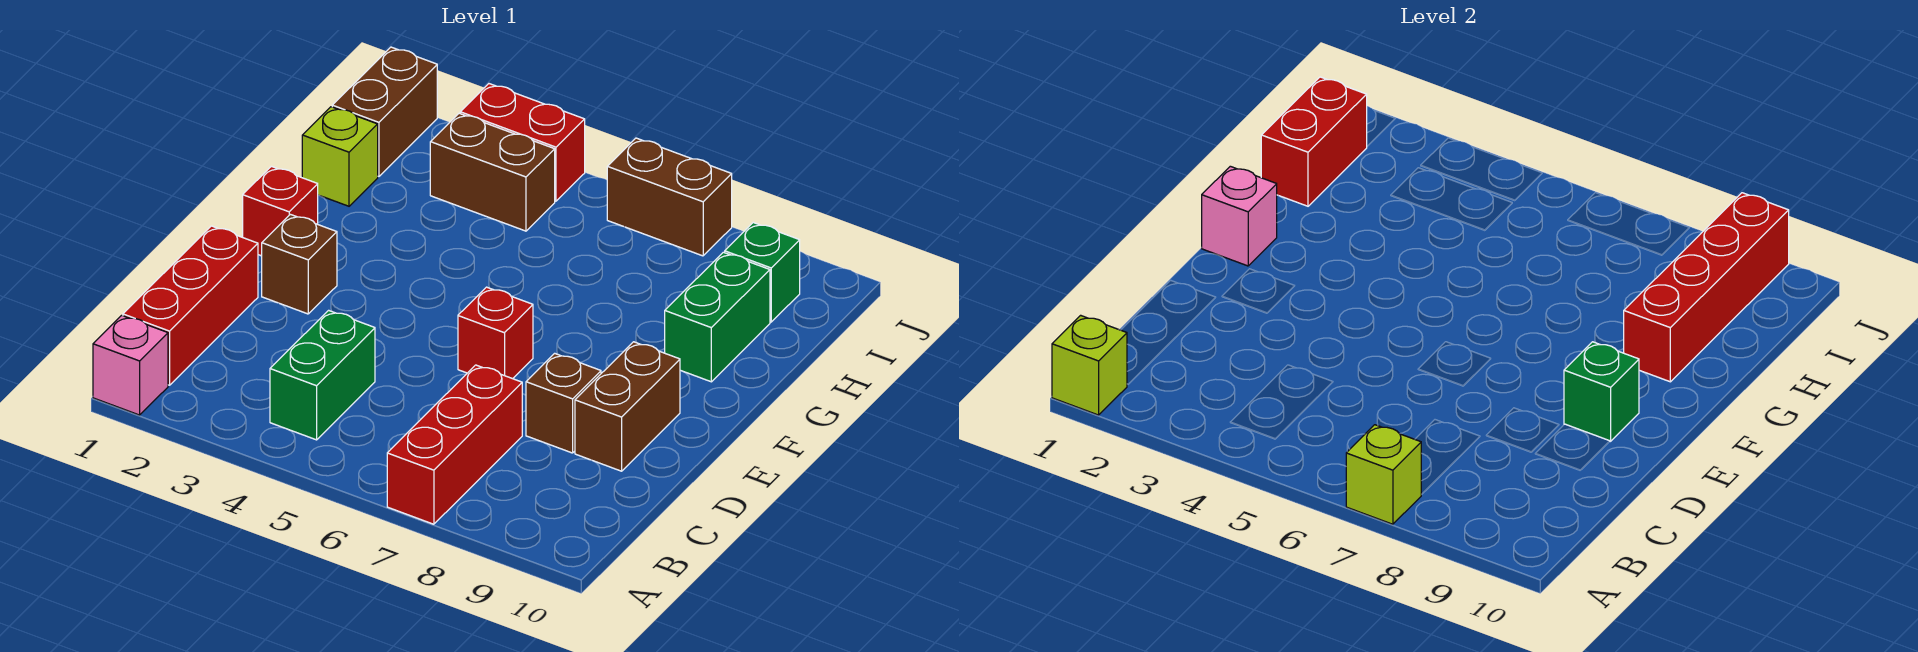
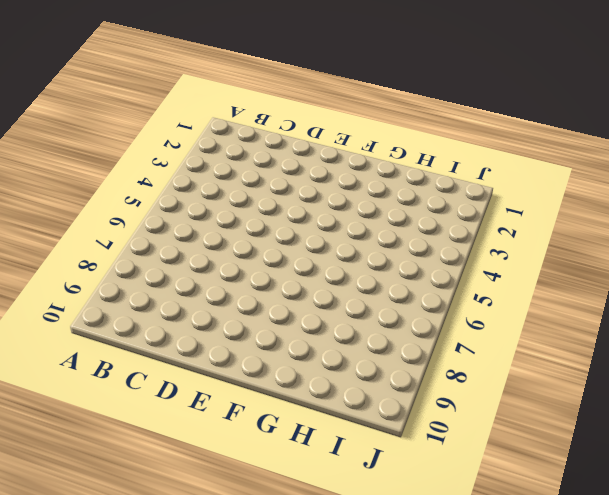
none -> pink brick A1 level 1
none -> red brick A7:C7 level 1
none -> red brick B1:D1 level 1

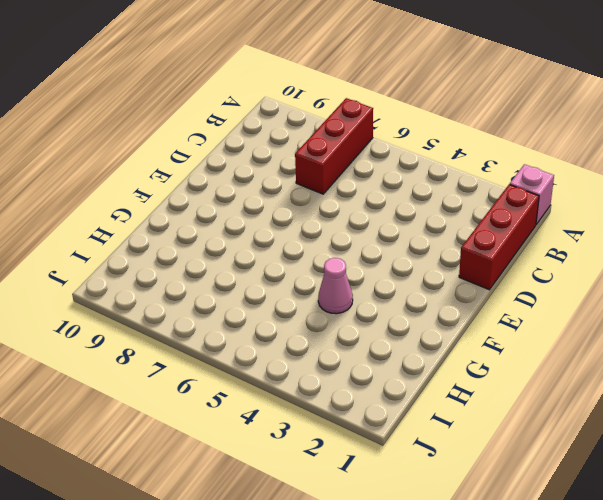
pink cone G4 level 1 -> none
none -> green brick B4:C4 level 1
none -> brown brick D8 level 1
none -> brown brick D9:E9 level 1

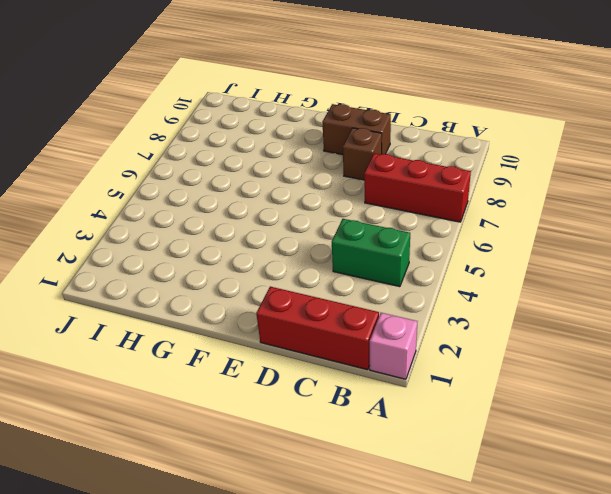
none -> brown brick E2 level 1
none -> red brick E6 level 1
none -> red brick F1 level 1

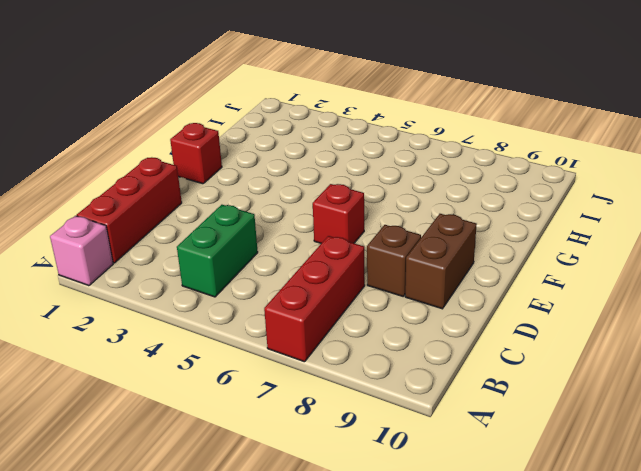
none -> brown brick E2 level 1
none -> green brick G9:H9 level 1
none -> lime brick H1 level 1

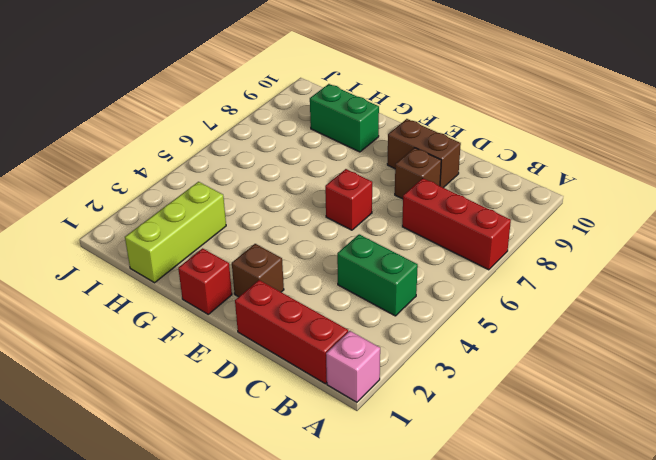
lime brick H1:H3 level 1 -> lime brick H1 level 1
none -> brown brick I1:J1 level 1
none -> brown brick I3:I4 level 1
none -> green brick I9 level 1

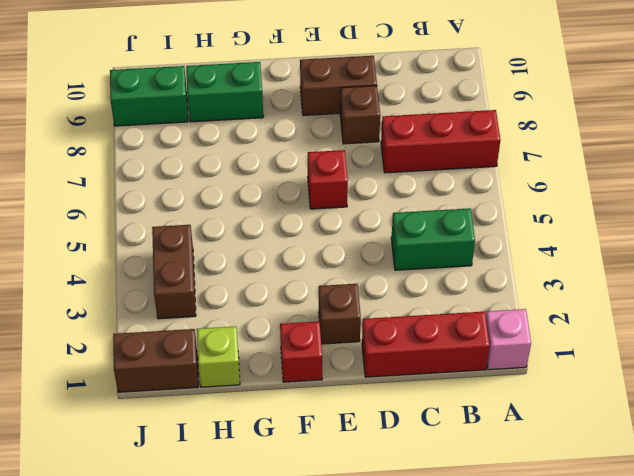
green brick I9:J9 level 1 -> green brick I9 level 1
none -> red brick J3:J4 level 1
none -> brown brick J6:J7 level 1
none -> lime brick A1 level 2

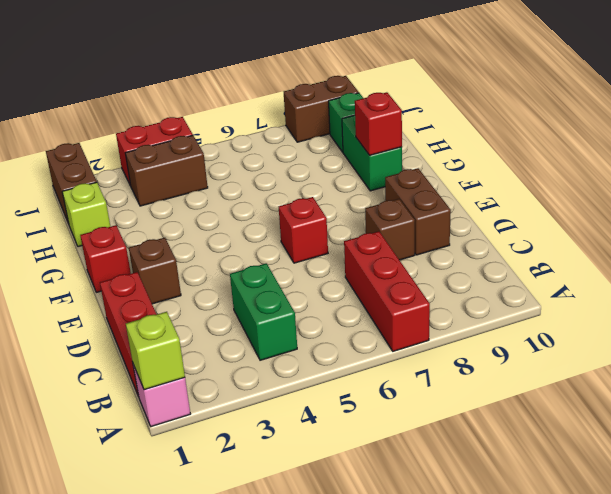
red brick G9 level 2 -> red brick G9:J9 level 2
brown brick J8:J9 level 1 -> brown brick J6:J7 level 1
none -> lime brick A7 level 2
none -> green brick E9 level 2
none -> pink brick F1 level 2

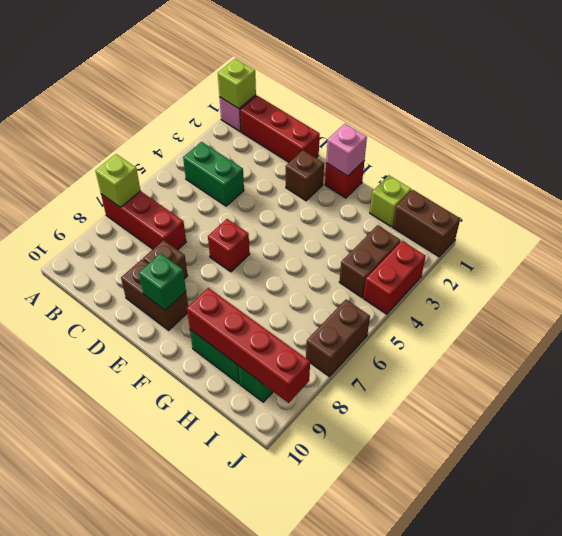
none -> red brick H1:I1 level 2

